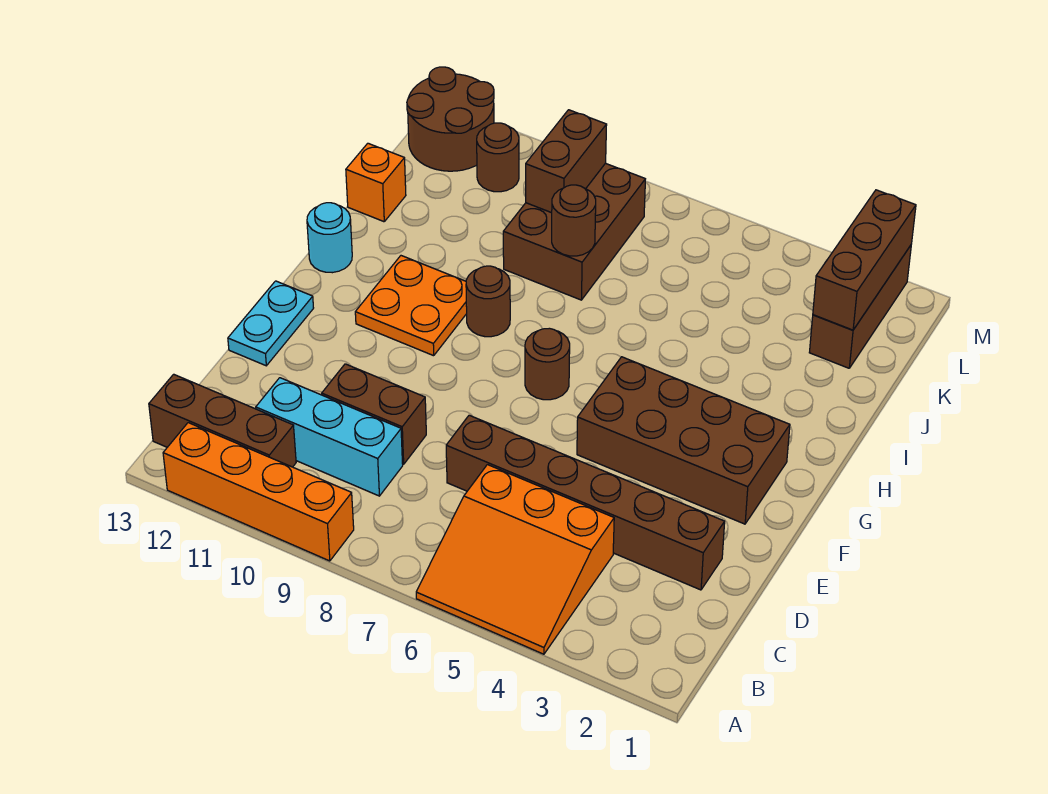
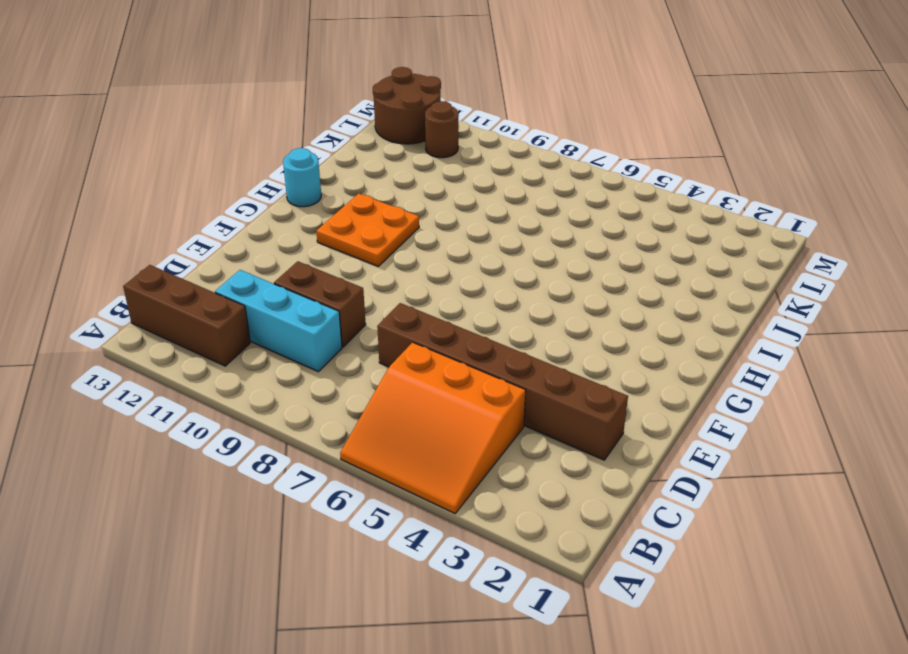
none -> orange brick A9:A12 level 1
none -> cyan plate E13:F13 level 1
none -> brown brick F2:G5 level 1

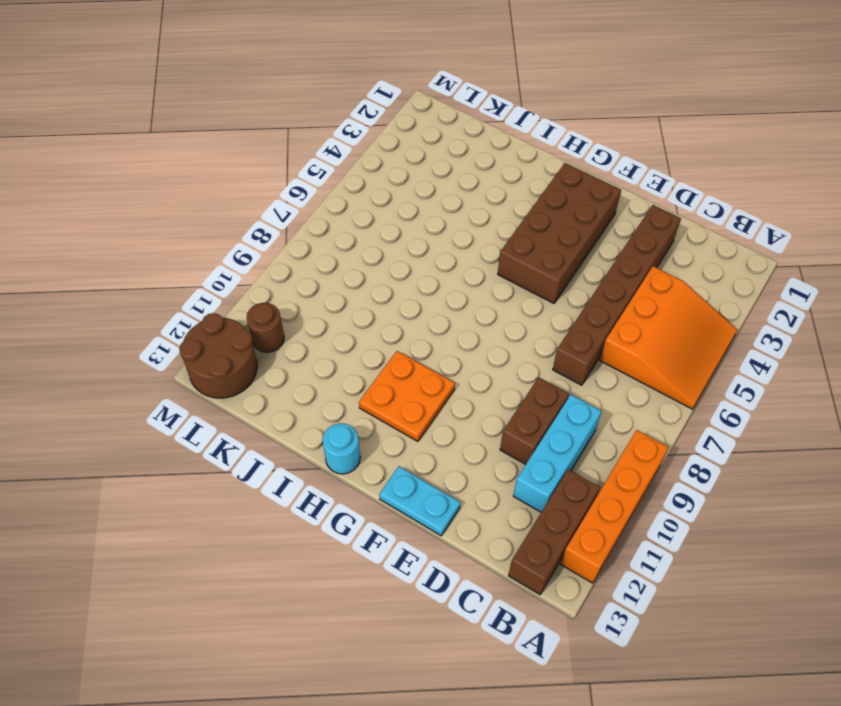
none -> brown round brick G7 level 1
none -> brown round brick H9 level 1
none -> brown brick J8:L9 level 1

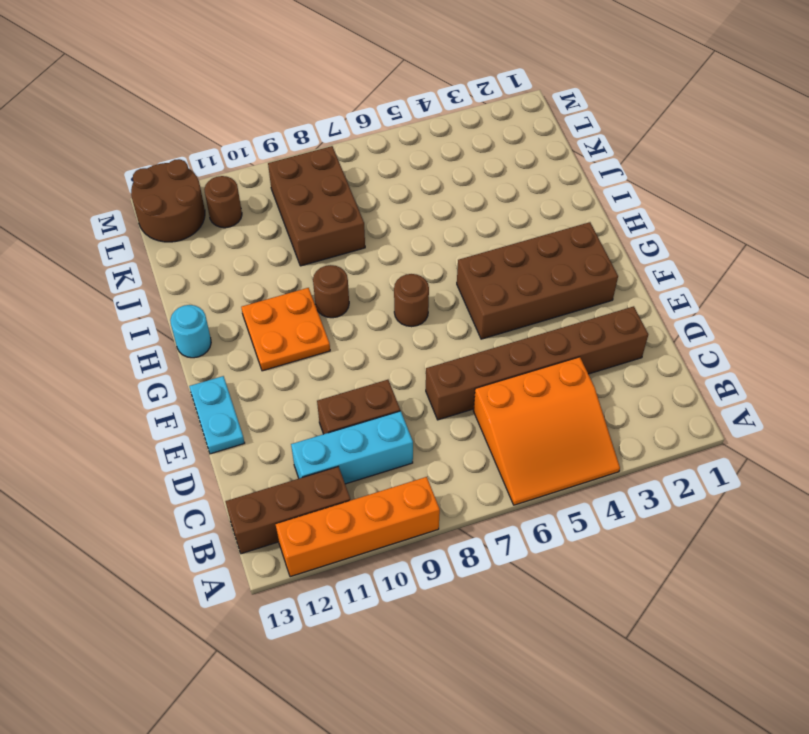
none -> orange brick J13 level 1
none -> brown brick K2:M2 level 1
none -> brown round brick J8 level 2

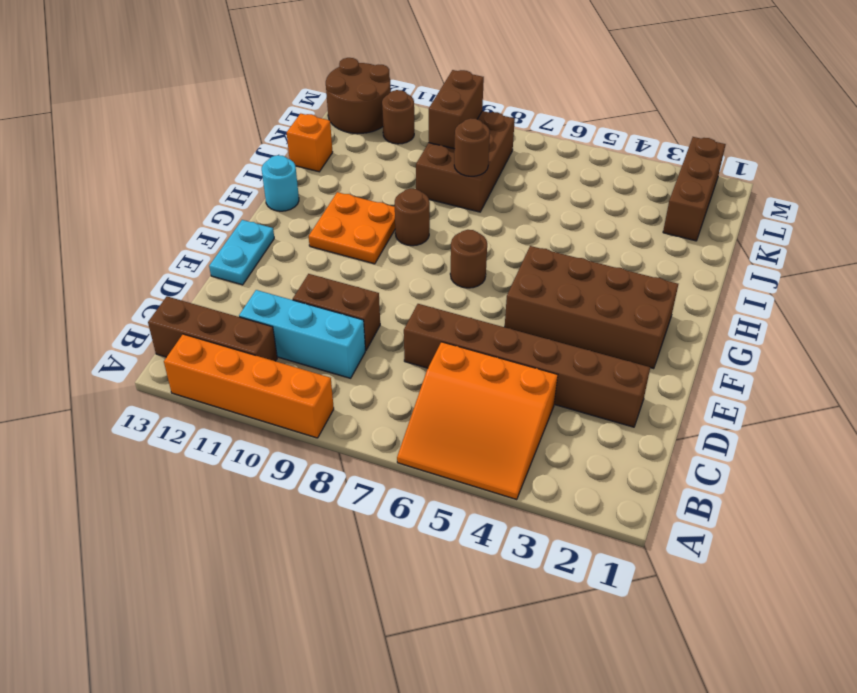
none -> brown brick K2:M2 level 2

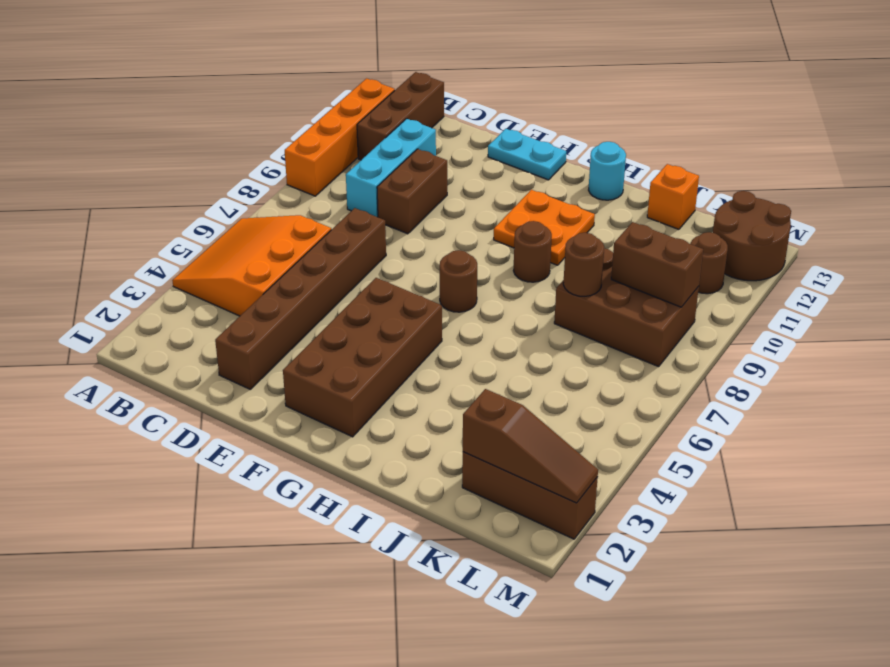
brown slope K2:M2 level 2 top K -> brown brick K2:M2 level 2

